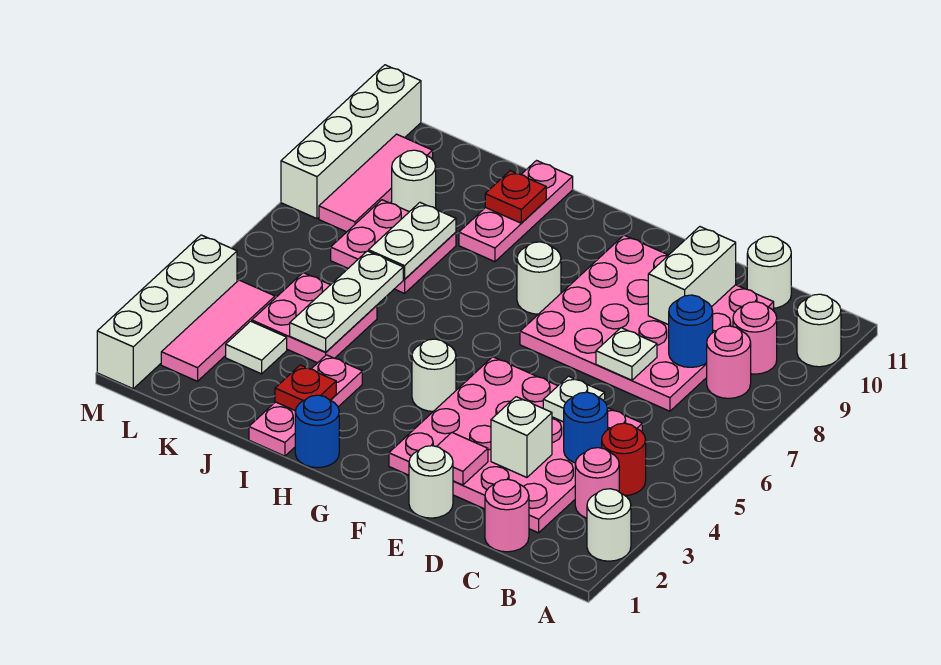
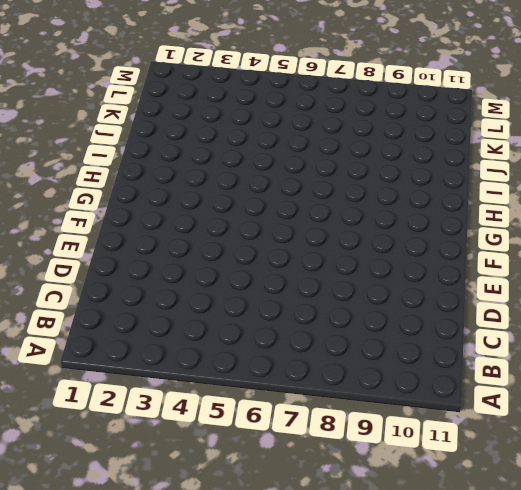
none -> white round brick A2 level 1
none -> white round brick A10 level 1
none -> pink round brick B3 level 1
none -> red round brick B4 level 1

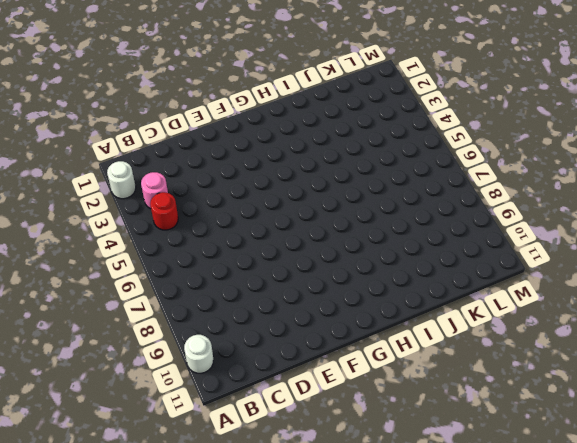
none -> pink round brick B8 level 1
none -> pink round brick B9 level 1
none -> pink round brick C1 level 1
none -> pink plate C2:F5 level 1

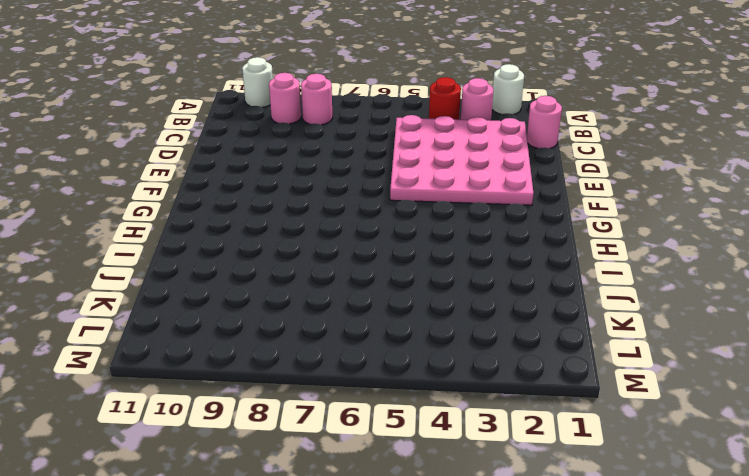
none -> pink plate C7:F10 level 1
none -> white round brick C11 level 1
none -> white round brick E1 level 1
none -> white round brick G4 level 1

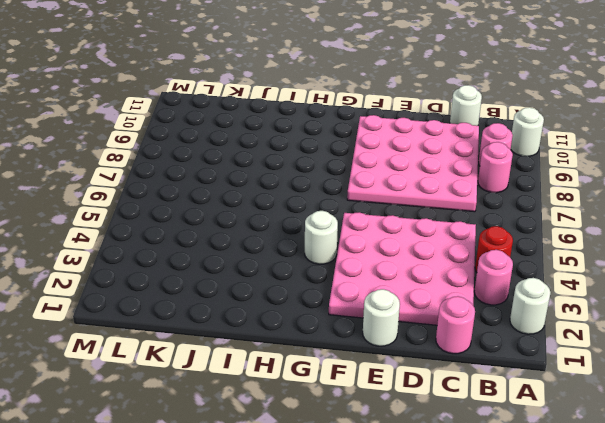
none -> white round brick G8 level 1
none -> blue round brick H1 level 1
none -> pink plate I1:I3 level 1
none -> pink plate I9:I11 level 1

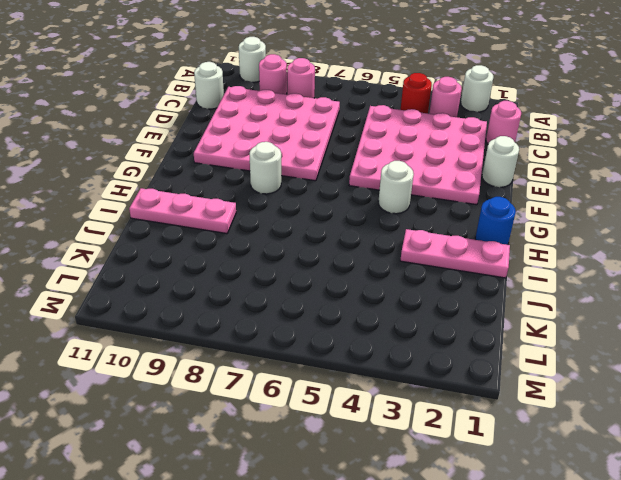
none -> pink plate J4:K5 level 1
none -> pink plate J7:K8 level 1
none -> white tile K3 level 1
none -> white round brick K9 level 1

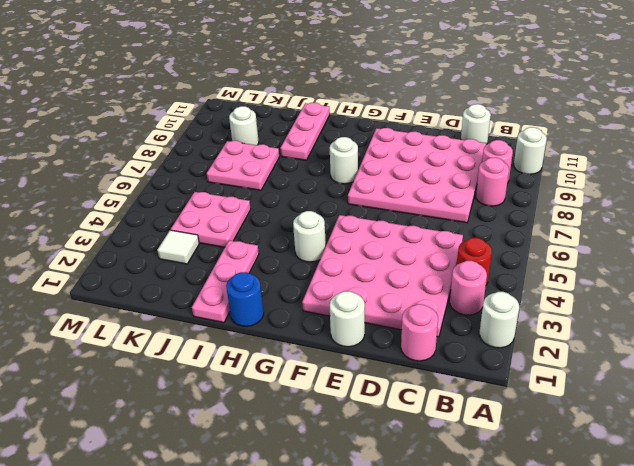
none -> pink tile L2:L4 level 1
none -> pink tile L8:L10 level 1
none -> white brick M1:M4 level 1
none -> white brick M8:M11 level 1

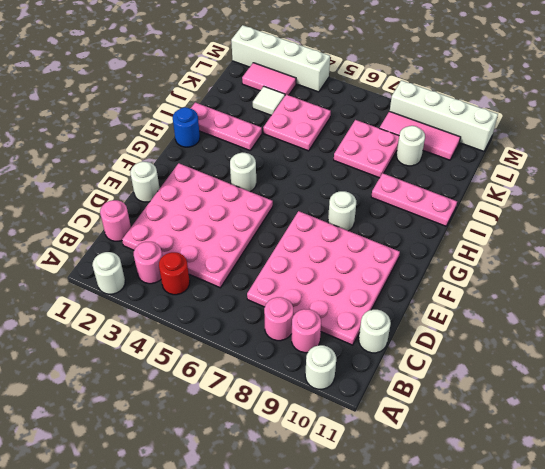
pink tile L2:L3 level 1 -> pink tile L2:L4 level 1
none -> blue round brick C4 level 2
none -> blue round brick C8 level 2
none -> white brick D3 level 2
none -> white plate D5 level 2

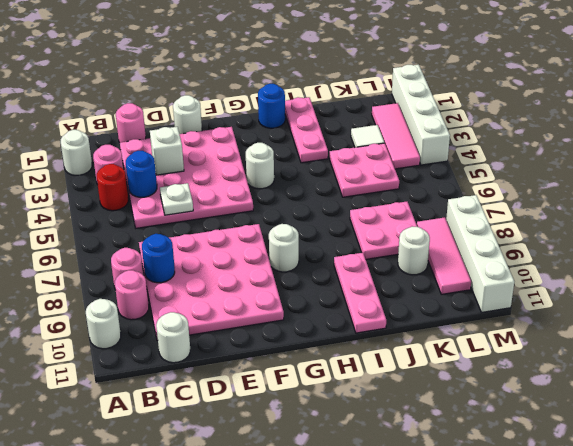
none -> white plate D7 level 2
none -> white brick D9:D10 level 2
none -> pink tile E2 level 2
none -> red plate I2 level 2

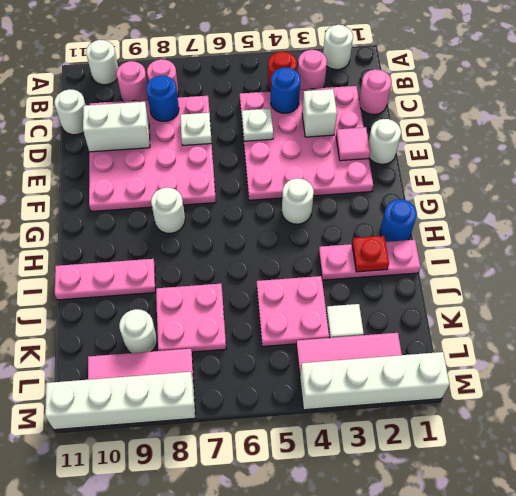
none -> red plate I10 level 2
none -> white plate J4:J6 level 2
none -> white plate J7:J8 level 2

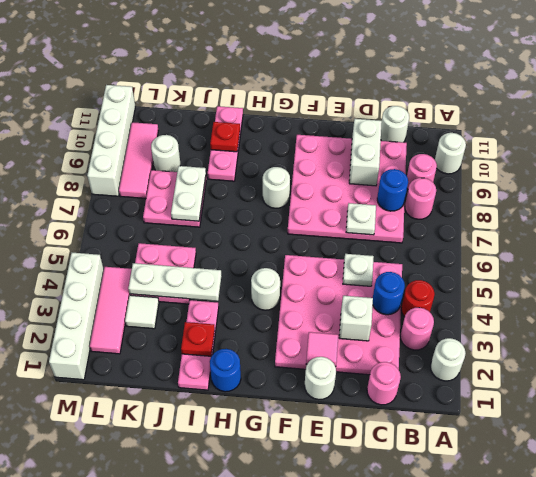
white plate I4:K4 level 2 -> white plate J4:J6 level 2

